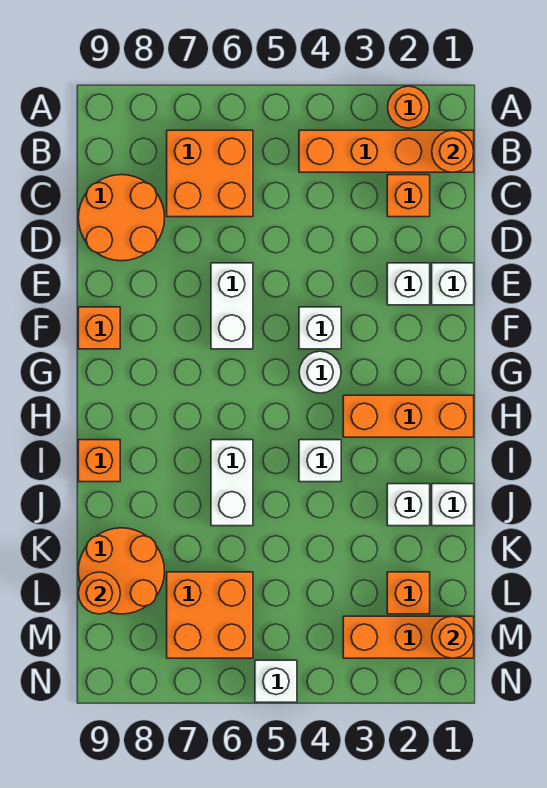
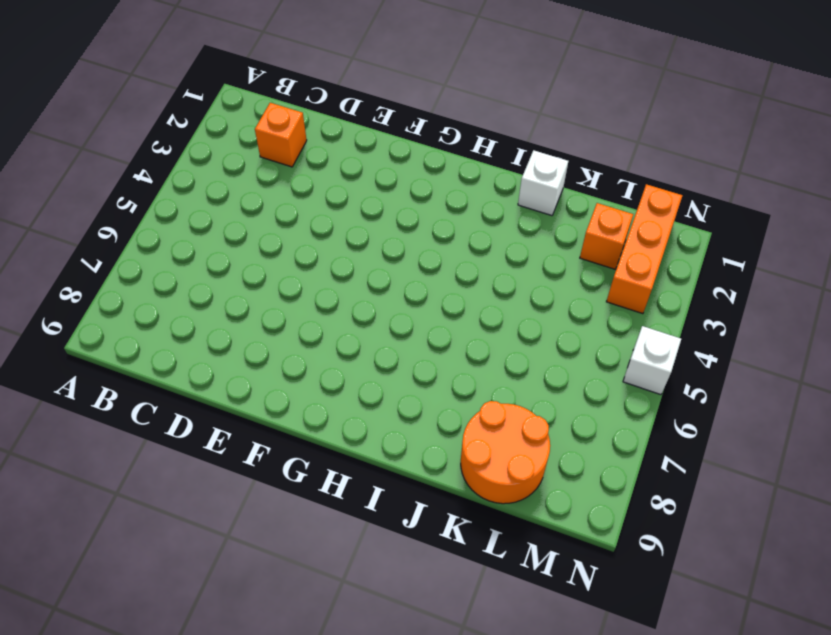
none -> orange round brick A2 level 1
none -> orange brick B1:B4 level 1
none -> orange brick B6:C7 level 1

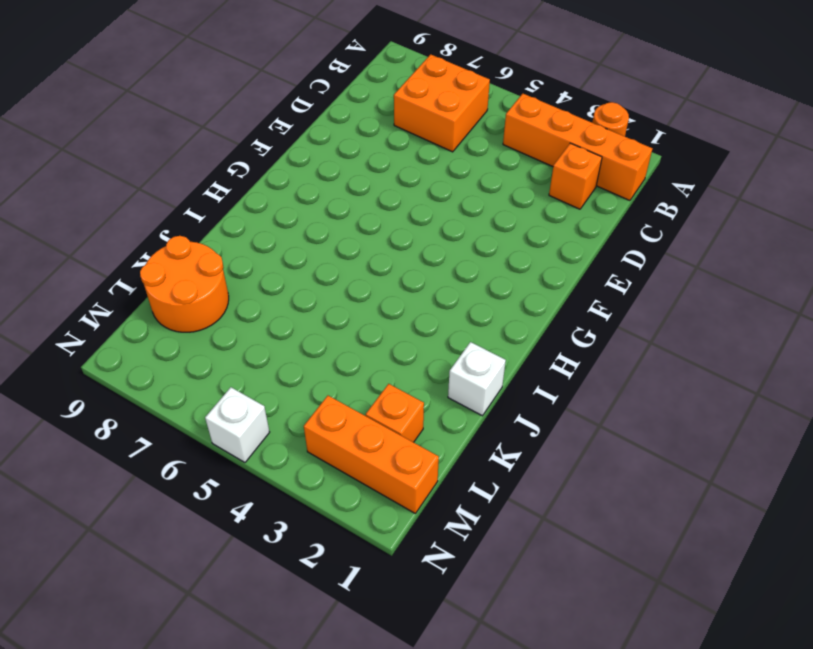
none -> orange round brick C8:D9 level 1
none -> white brick E1 level 1
none -> white brick E2 level 1

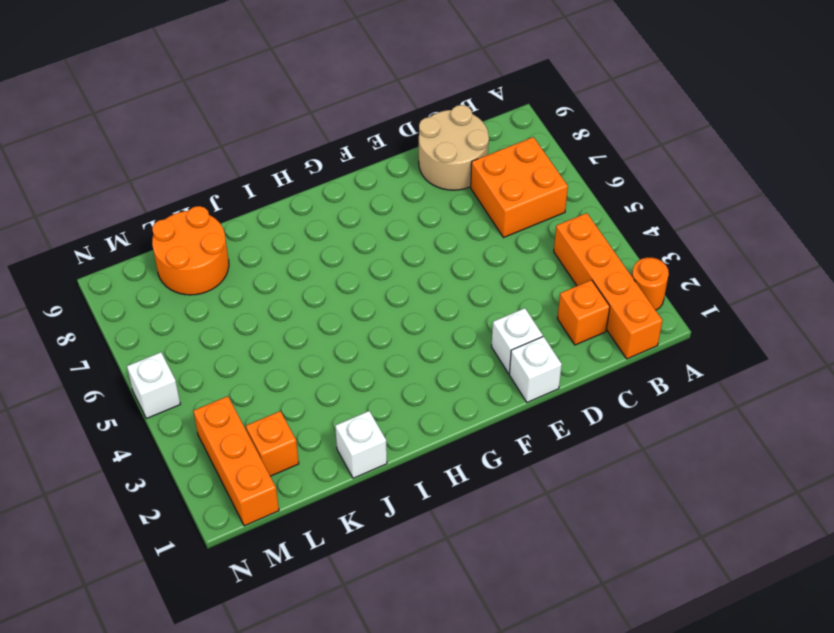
tan round brick C8:D9 level 1 -> orange round brick C8:D9 level 1
none -> white brick E6:F6 level 1
none -> white brick F4 level 1
none -> orange brick F9 level 1

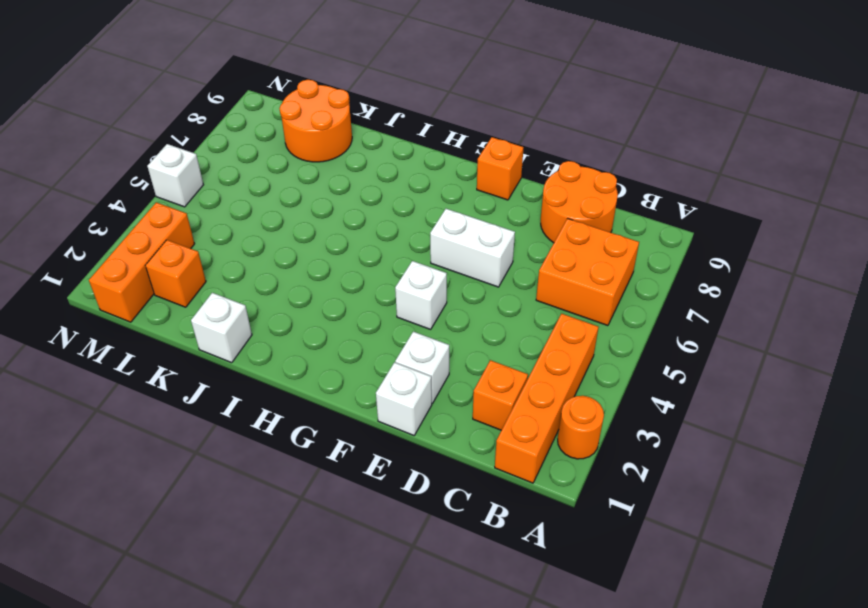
none -> white round brick G4 level 1
none -> orange brick H1:H3 level 1
none -> white brick I4 level 1

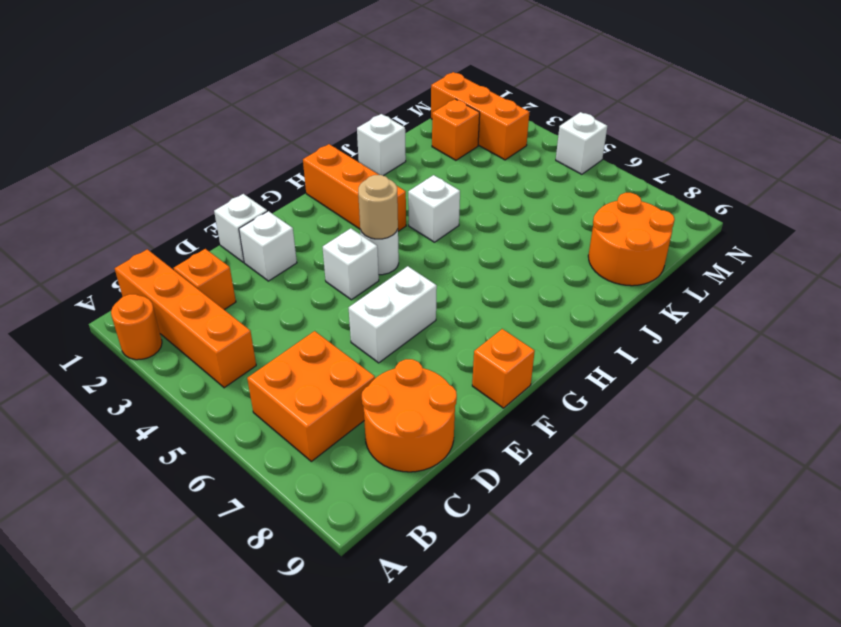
tan round brick G4 level 2 -> none
none -> white brick I6:J6 level 1
none -> orange brick I9 level 1
none -> white brick J2 level 1

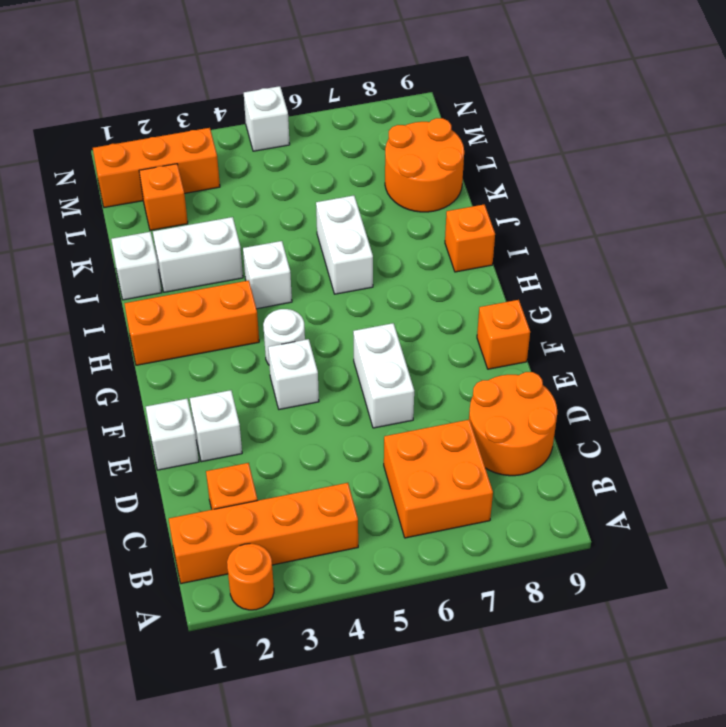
white brick J2:J3 level 1 -> white brick J2 level 1
none -> orange brick L6:M7 level 1
none -> orange round brick B1 level 2
none -> orange round brick L9 level 2

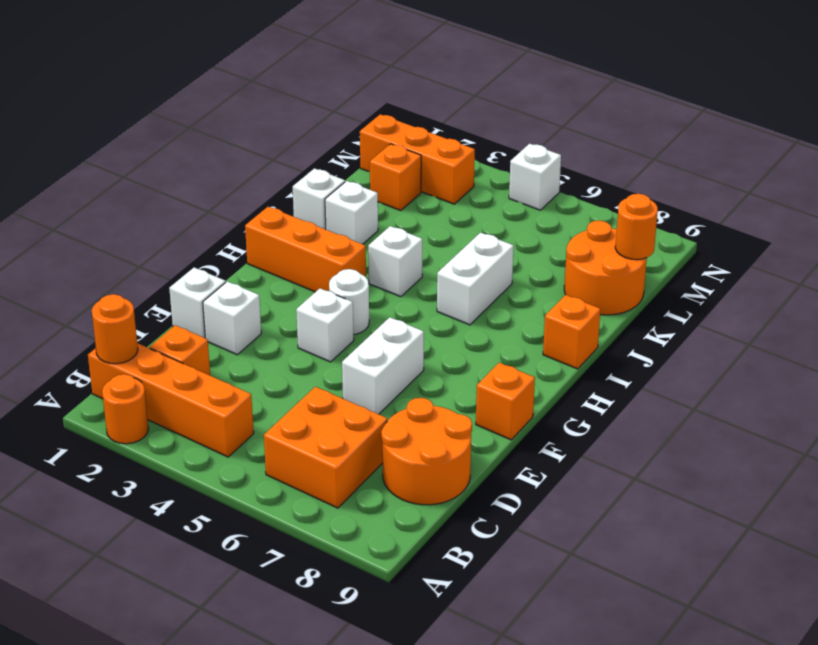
none -> orange brick L6:M7 level 1
none -> orange round brick M1 level 2

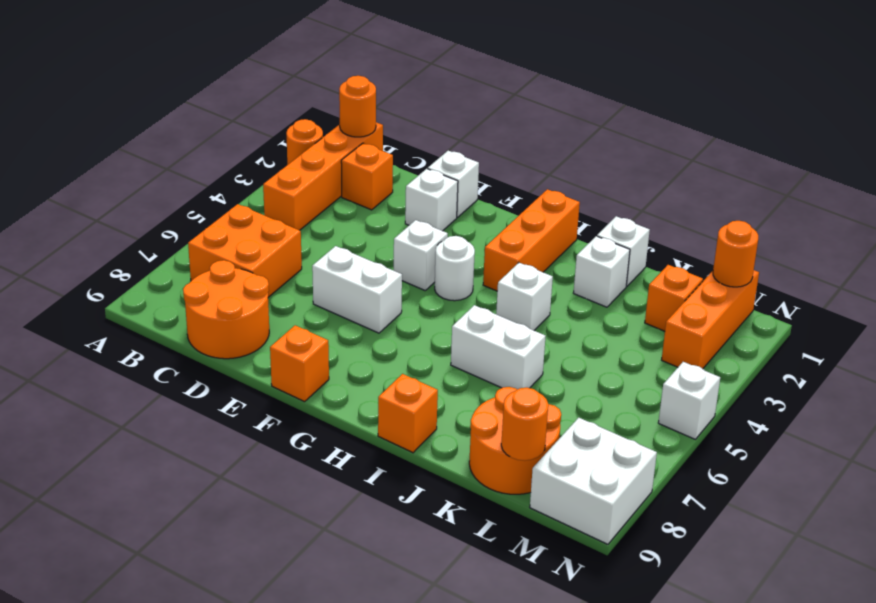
white brick M8:N9 level 1 -> none
none -> orange brick L6:M7 level 1

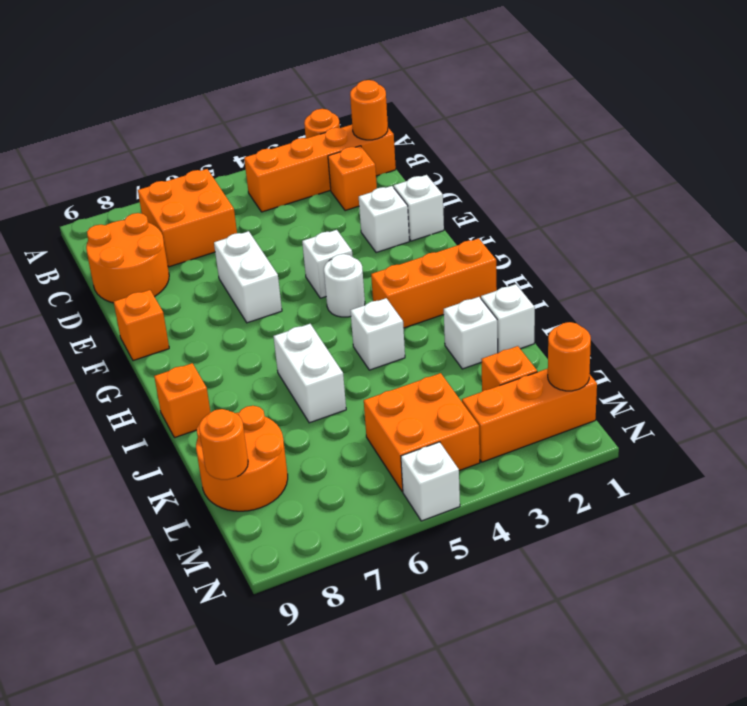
orange brick L4:M5 level 1 -> orange brick L6:M7 level 1

